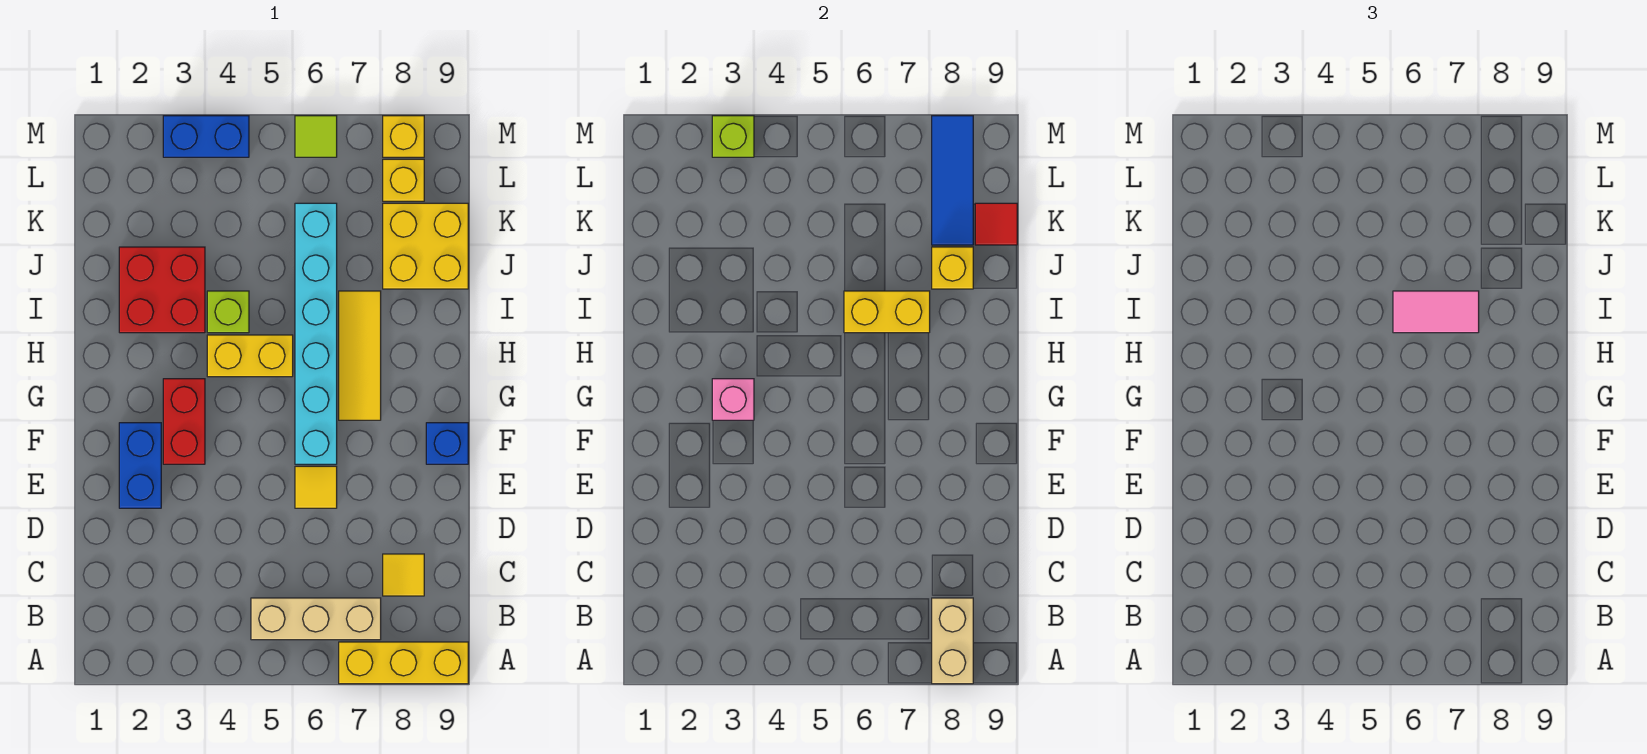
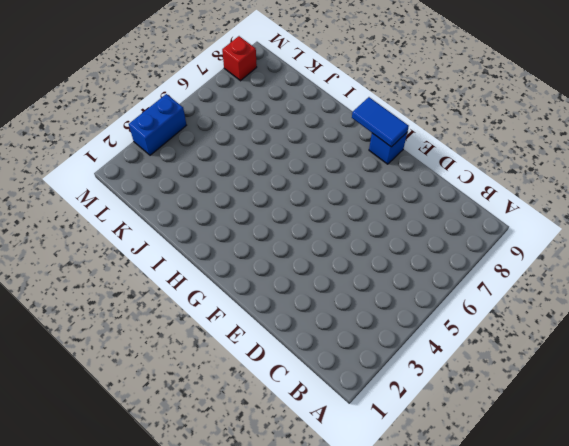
blue tile F9:G9 level 2 -> none
red brick M8 level 1 -> yellow brick M8 level 1
none -> yellow brick A7:A9 level 1
none -> tan brick B5:B7 level 1
none -> yellow tile C8 level 1

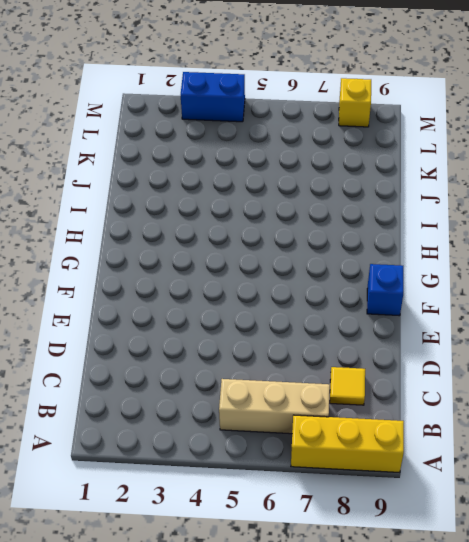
none -> blue brick E2:F2 level 1
none -> yellow tile E6 level 1
none -> red brick F3:G3 level 1

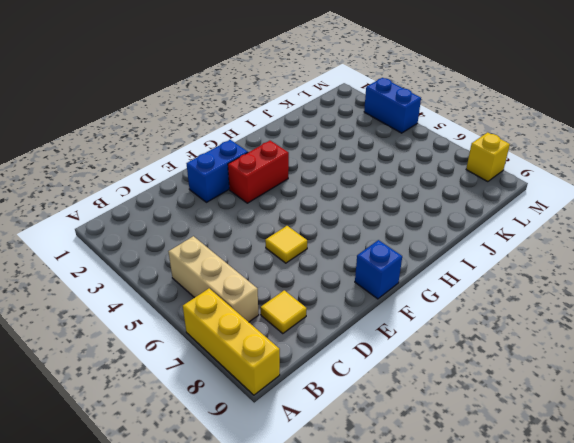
none -> cyan brick F6:K6 level 1
none -> yellow tile G7:I7 level 1
none -> yellow brick H4:H5 level 1

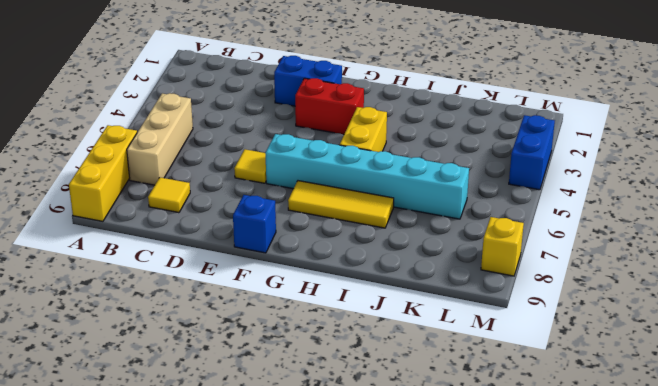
none -> red brick I2:J3 level 1
none -> lime brick I4 level 1
none -> yellow brick J8:K9 level 1

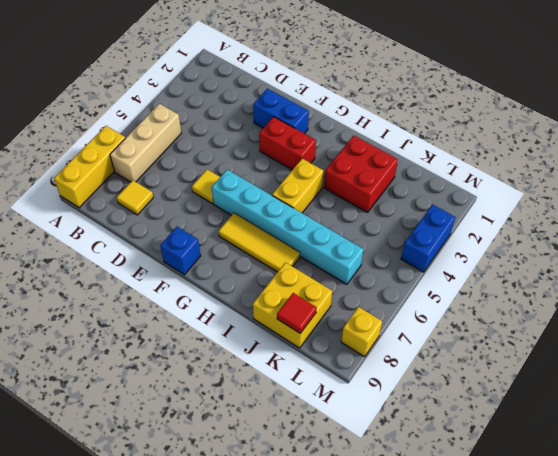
none -> lime brick I4 level 1
none -> yellow brick L8 level 1
none -> lime tile M6 level 1

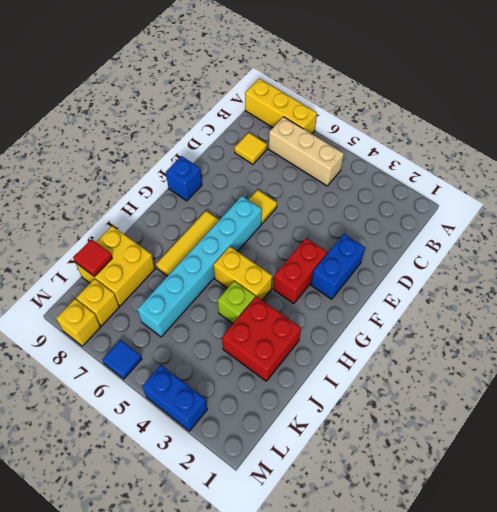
blue tile M6 level 1 -> lime tile M6 level 1
none -> tan brick A8:B8 level 2
none -> pink brick G3 level 2
none -> yellow brick I6:I7 level 2

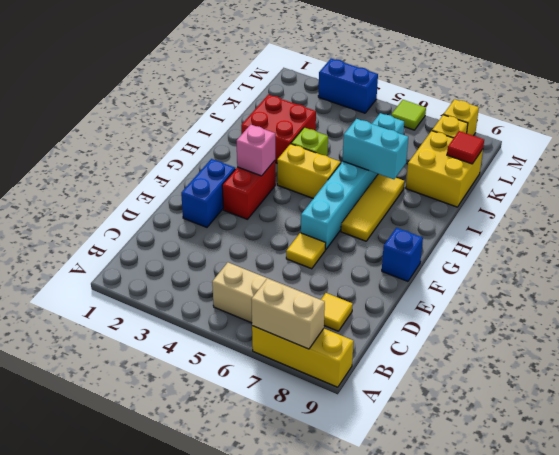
tan brick A7:A8 level 2 -> tan brick A8:B8 level 2
cyan brick I6:I7 level 2 -> yellow brick I6:I7 level 2
none -> yellow brick J8 level 2
none -> blue tile K8:M8 level 2
none -> lime brick M3 level 2

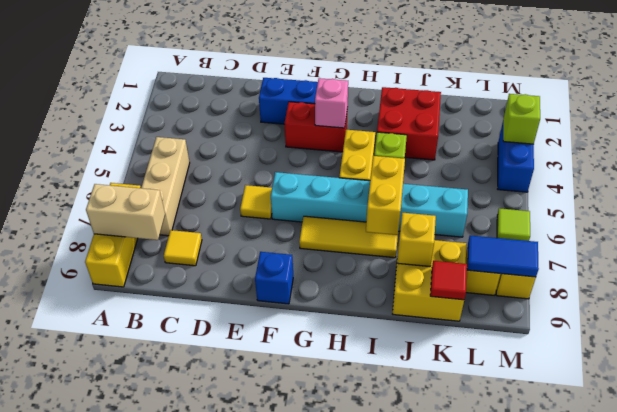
blue tile L8:M8 level 2 -> blue tile K8:M8 level 2
none -> pink tile I6:I7 level 3

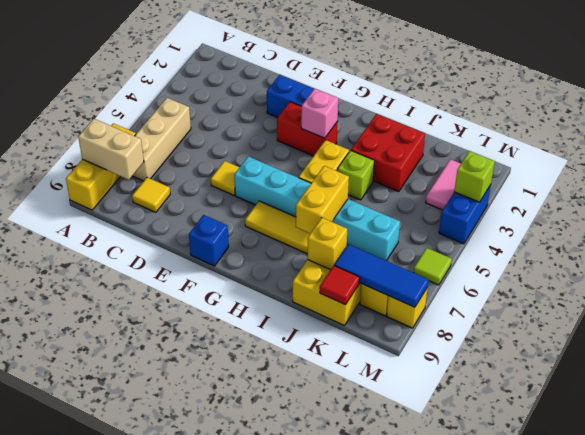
pink tile L2:L3 level 1 -> pink tile I6:I7 level 3

